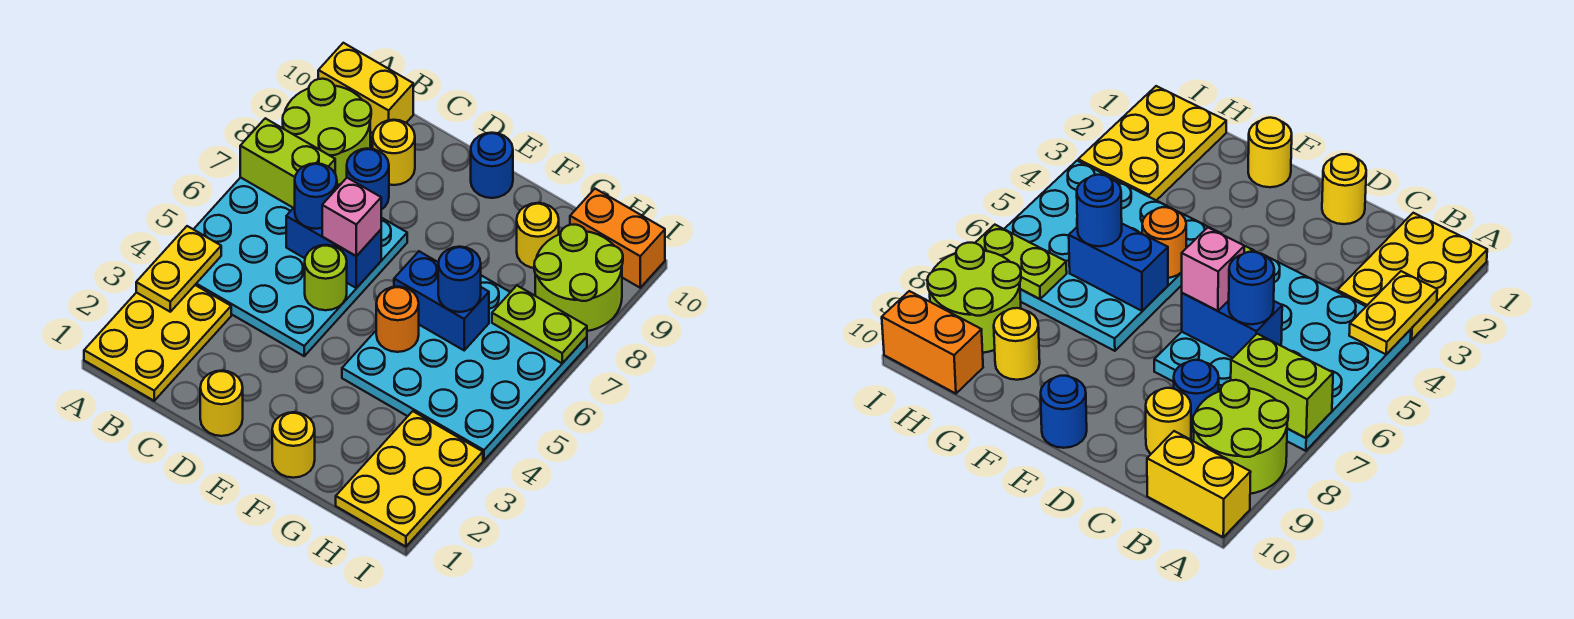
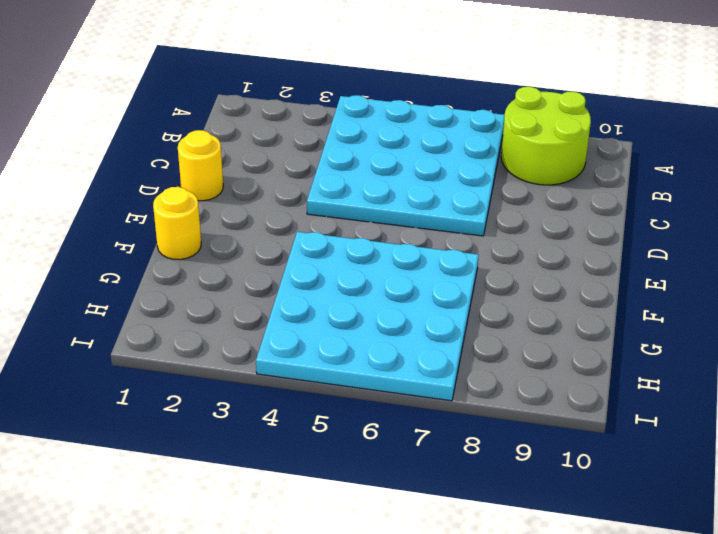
none -> yellow plate A1:B3 level 1
none -> yellow brick A10:B10 level 1
none -> blue round brick C8 level 1

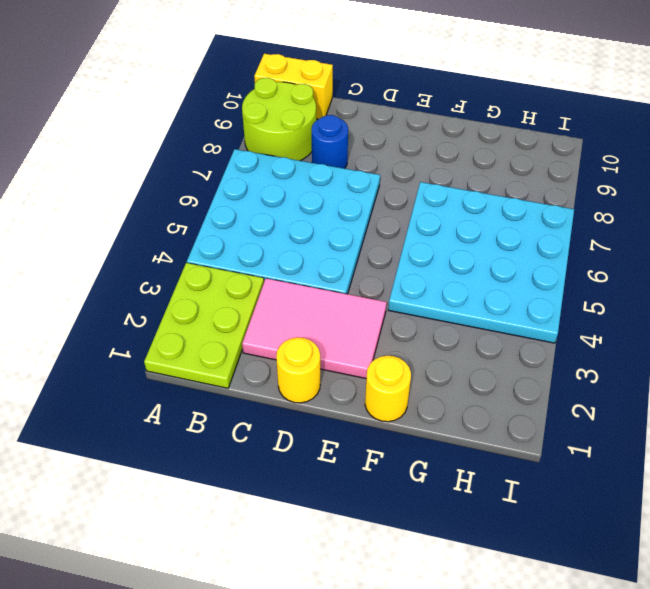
lime plate A1:B3 level 1 -> yellow plate A1:B3 level 1
pink tile C2:E3 level 1 -> none
none -> yellow round brick C9 level 1
none -> blue round brick E10 level 1
none -> yellow round brick G9 level 1

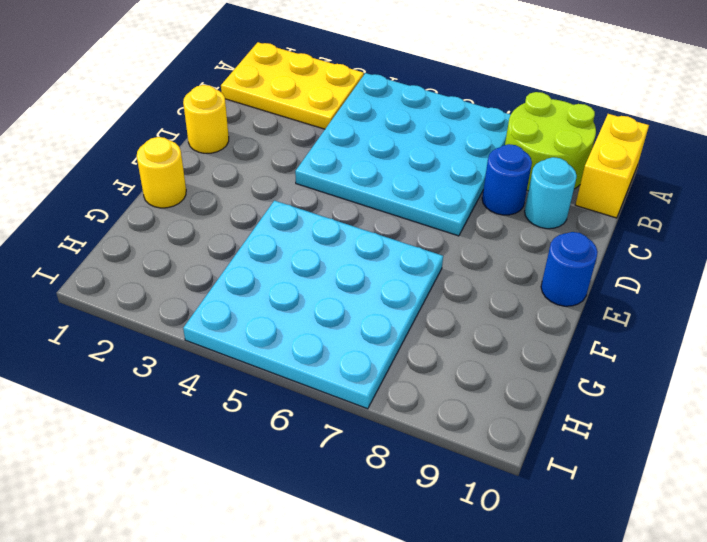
cyan round brick C9 level 1 -> yellow round brick C9 level 1
none -> yellow round brick G9 level 1
none -> yellow plate H1:I3 level 1
none -> lime round brick H8:I9 level 1

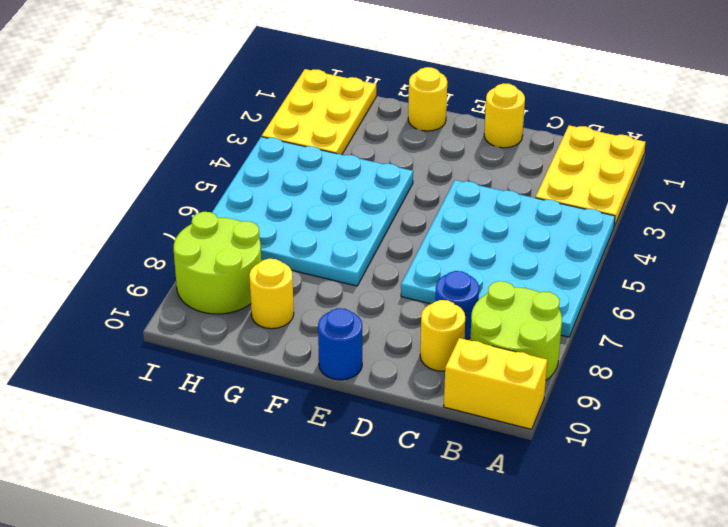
none -> orange brick H10:I10 level 1
none -> yellow plate A3:A4 level 2
none -> lime brick A7:B7 level 2

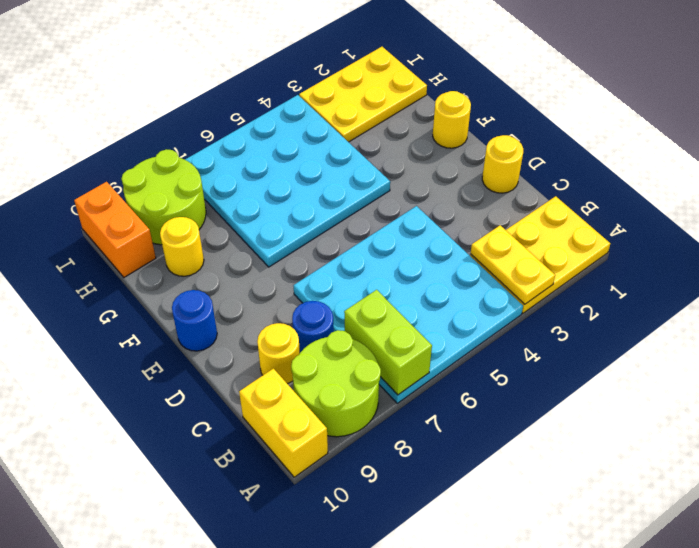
yellow plate A3:B3 level 2 -> yellow plate A3:A4 level 2
none -> blue brick C6:D6 level 2
none -> lime round brick D5 level 2
none -> orange round brick F5 level 2

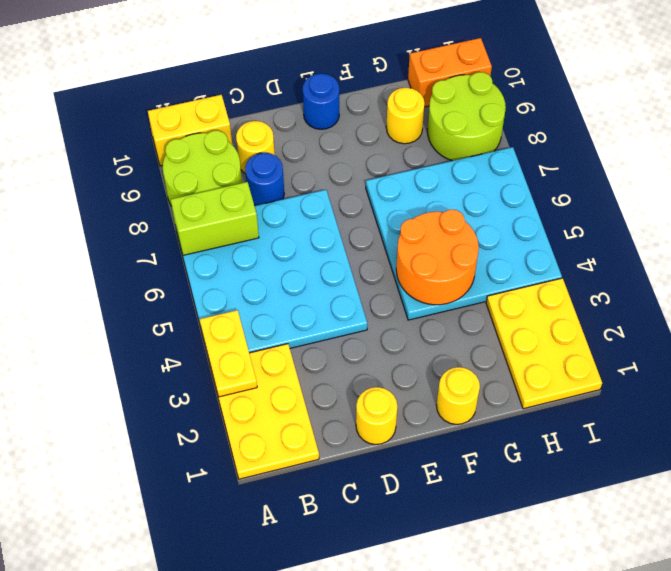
orange round brick F4:G5 level 2 -> orange round brick F5 level 2
none -> blue brick C6:D6 level 2
none -> lime round brick D5 level 2
none -> blue brick F6:G6 level 2

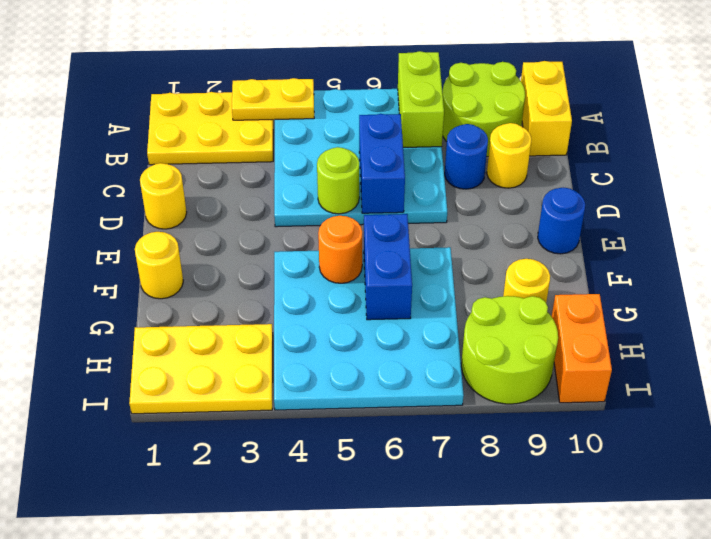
none -> lime plate H7:I7 level 2
none -> blue round brick C6 level 3
none -> pink brick D6 level 3

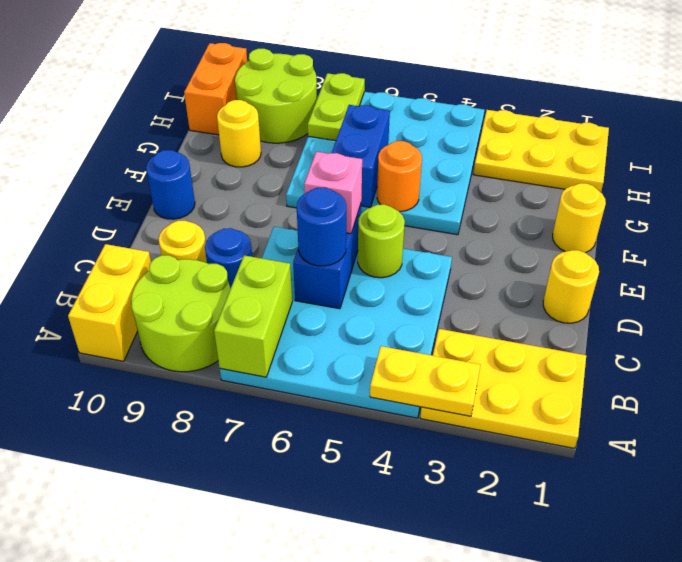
none -> blue round brick G6 level 3

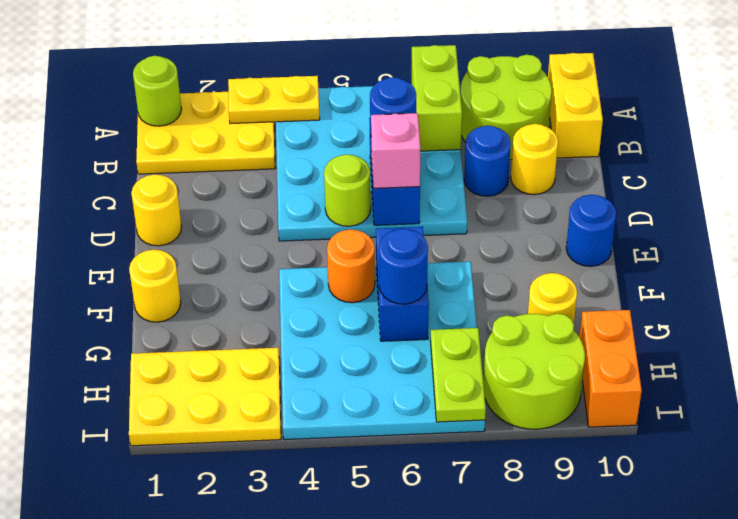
lime round brick A1 level 2 -> none

